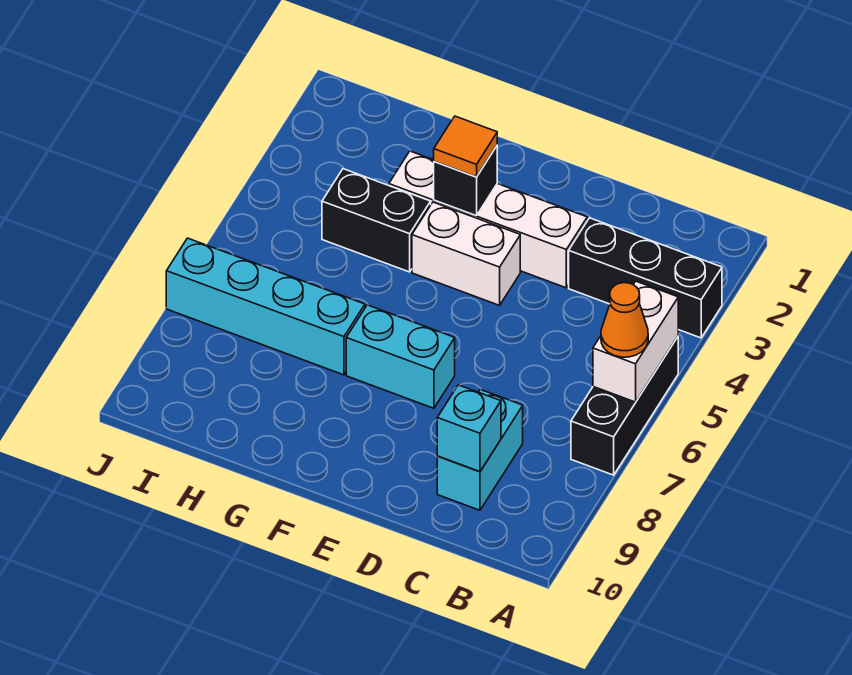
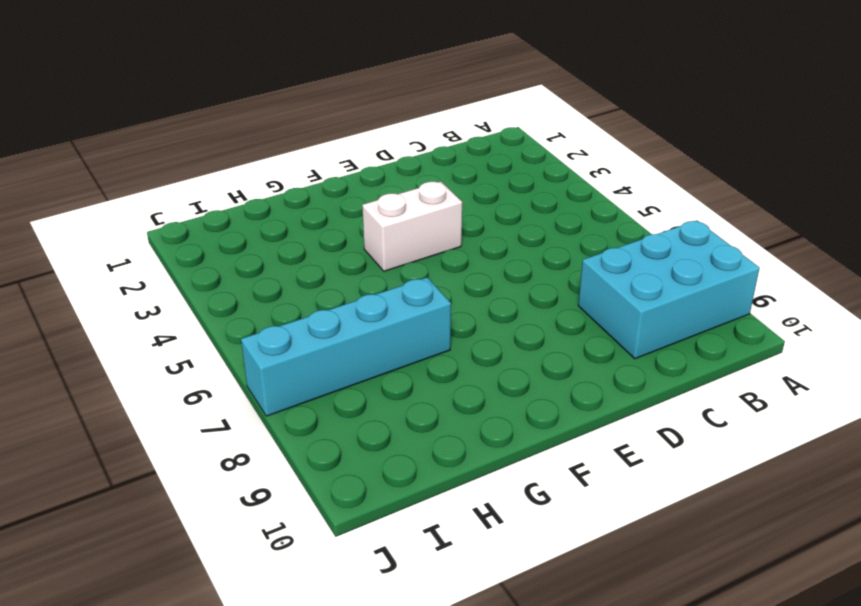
cyan brick A8:C9 level 1 -> cyan brick C8:C9 level 1
none -> black brick A3:C3 level 1
none -> black brick A5:A7 level 1
none -> white brick D3:G3 level 1

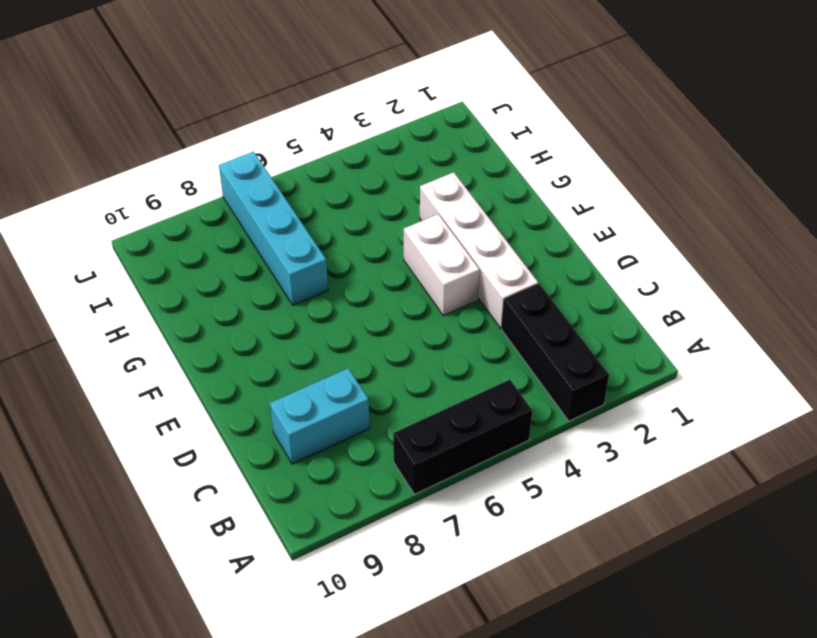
none -> cyan brick E7:F7 level 1
none -> black brick G4:H4 level 1
none -> white brick A5:A6 level 2

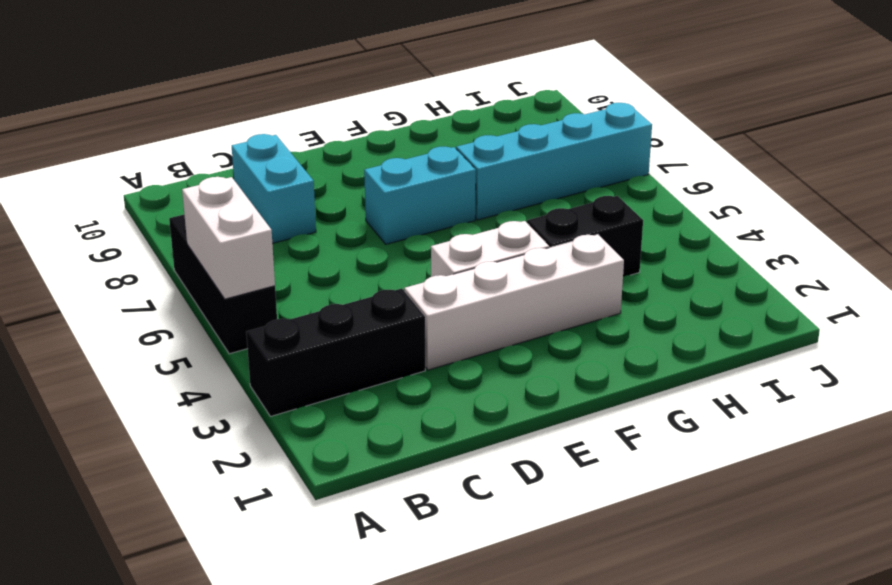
none -> cyan brick C9 level 2
none -> black brick F3 level 2
none -> orange cone A6 level 3

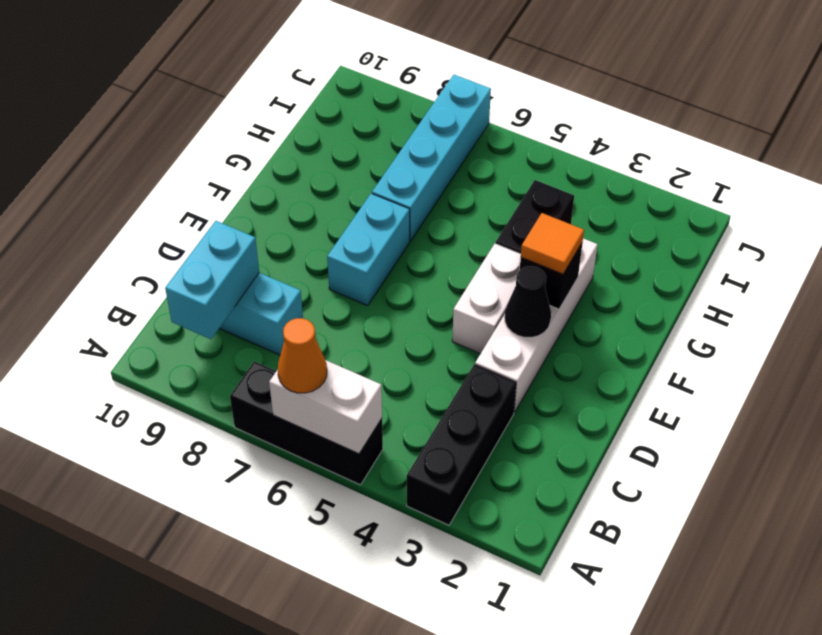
cyan brick B9:C9 level 2 -> cyan brick C9 level 2
black cone E3 level 2 -> none

